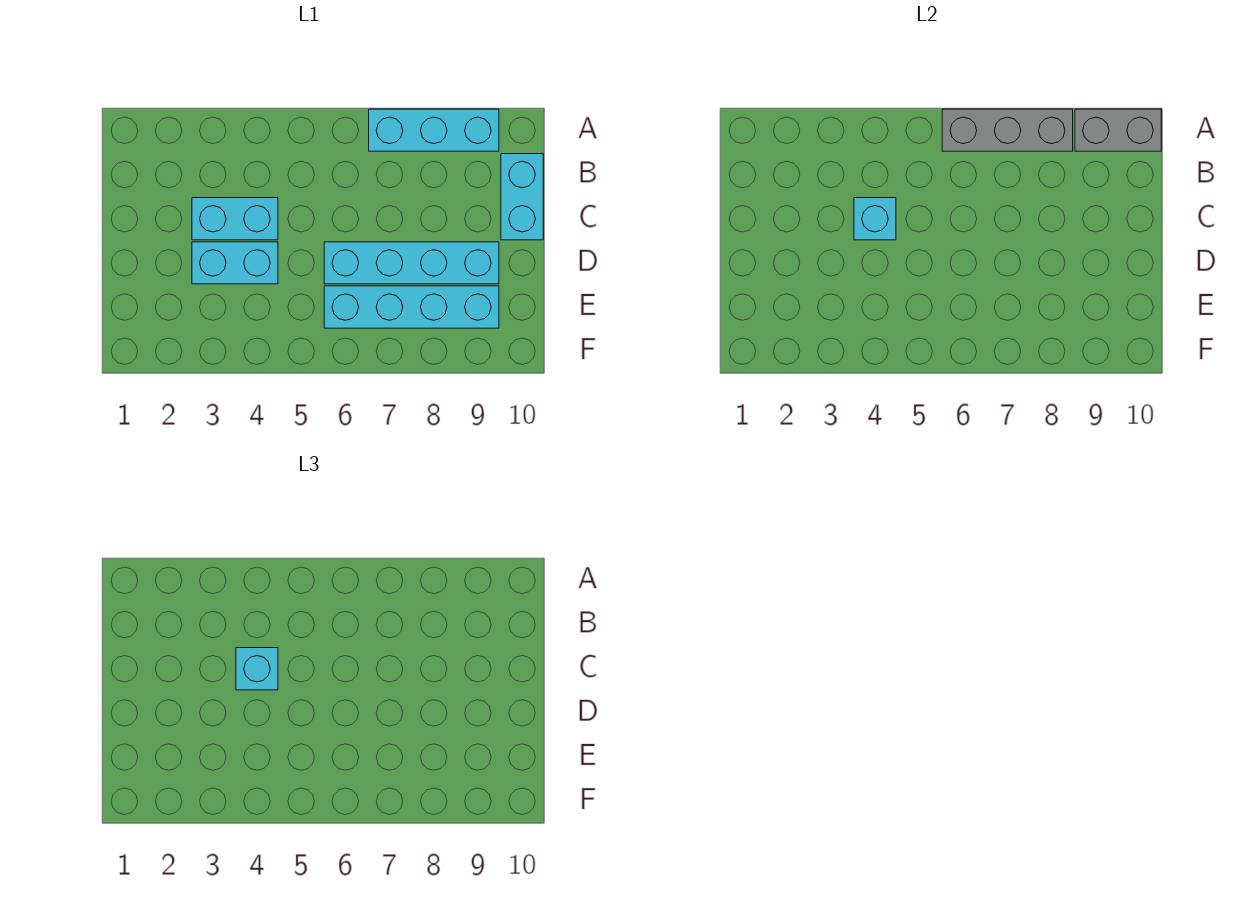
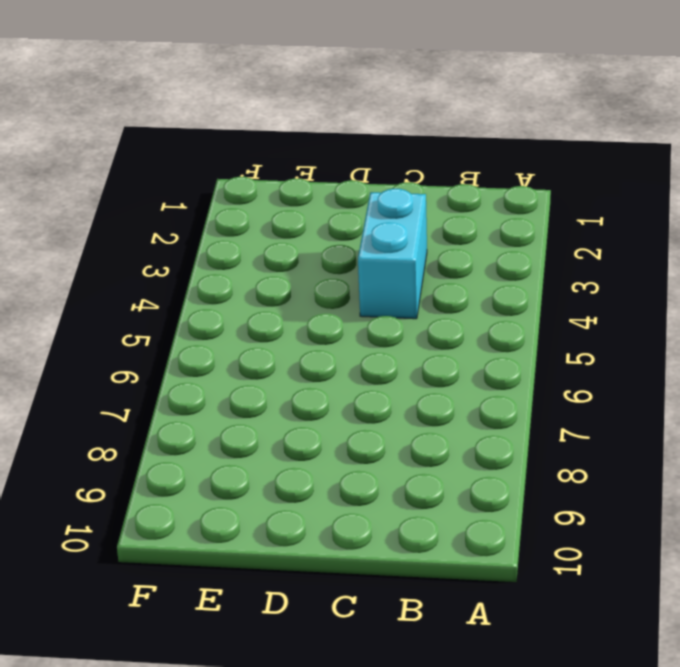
none -> cyan brick A7:A9 level 1
none -> cyan brick B10:C10 level 1

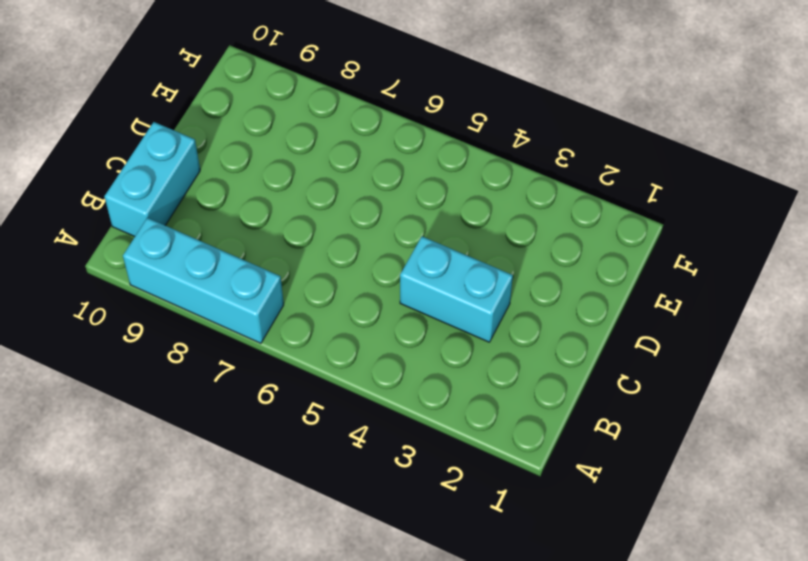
none -> cyan brick D3:D4 level 1
none -> cyan brick D6:D9 level 1

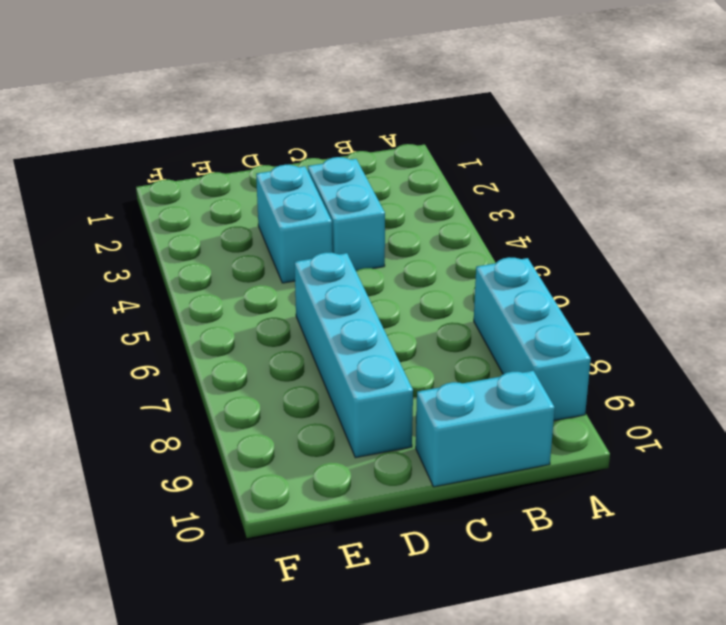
none -> cyan brick E6:E9 level 1
none -> grey brick A6:A8 level 2

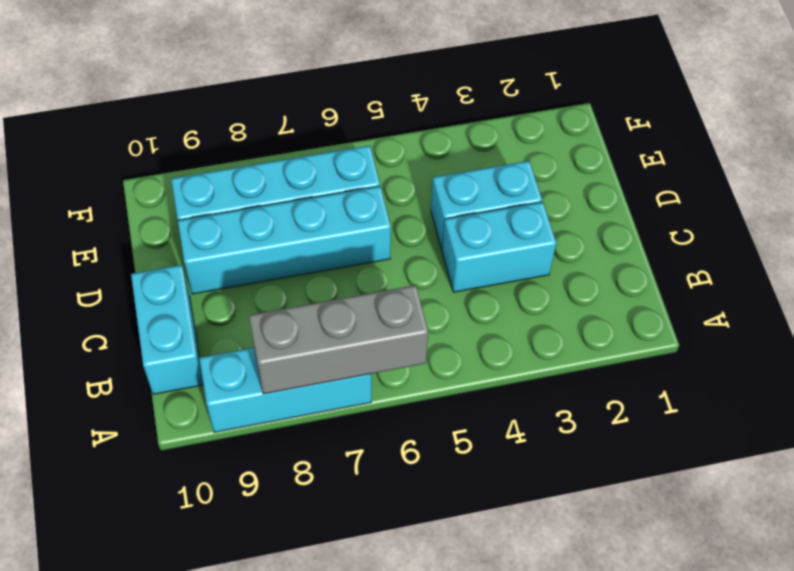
none -> grey brick A9:A10 level 2
none -> cyan brick C4 level 2

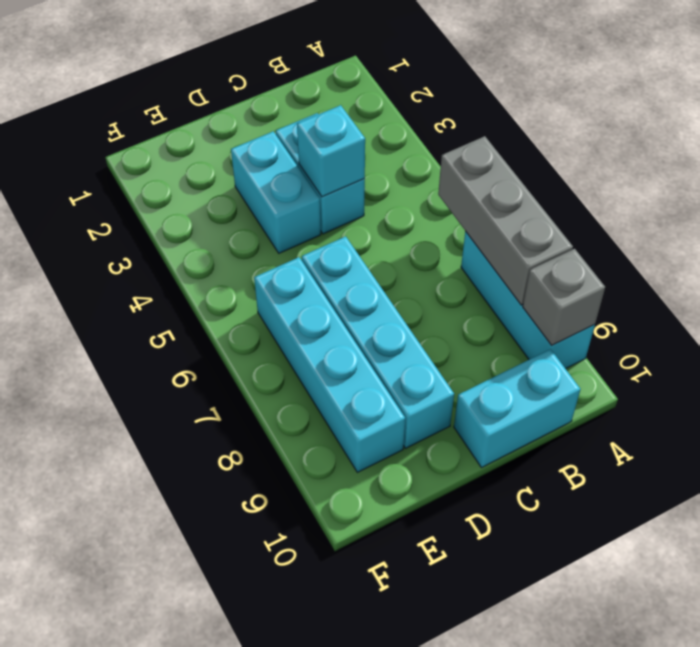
grey brick A9 level 2 -> grey brick A9:A10 level 2
none -> cyan brick C4 level 3

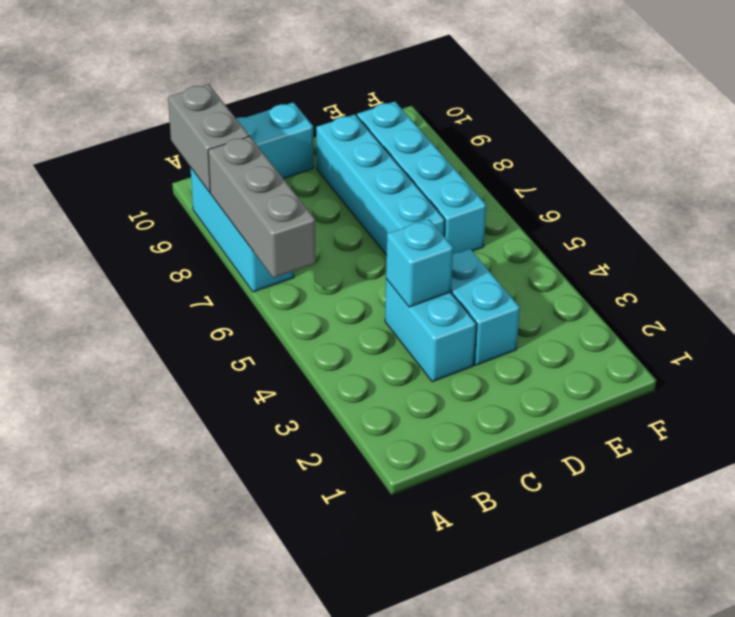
none -> cyan brick C4 level 3

